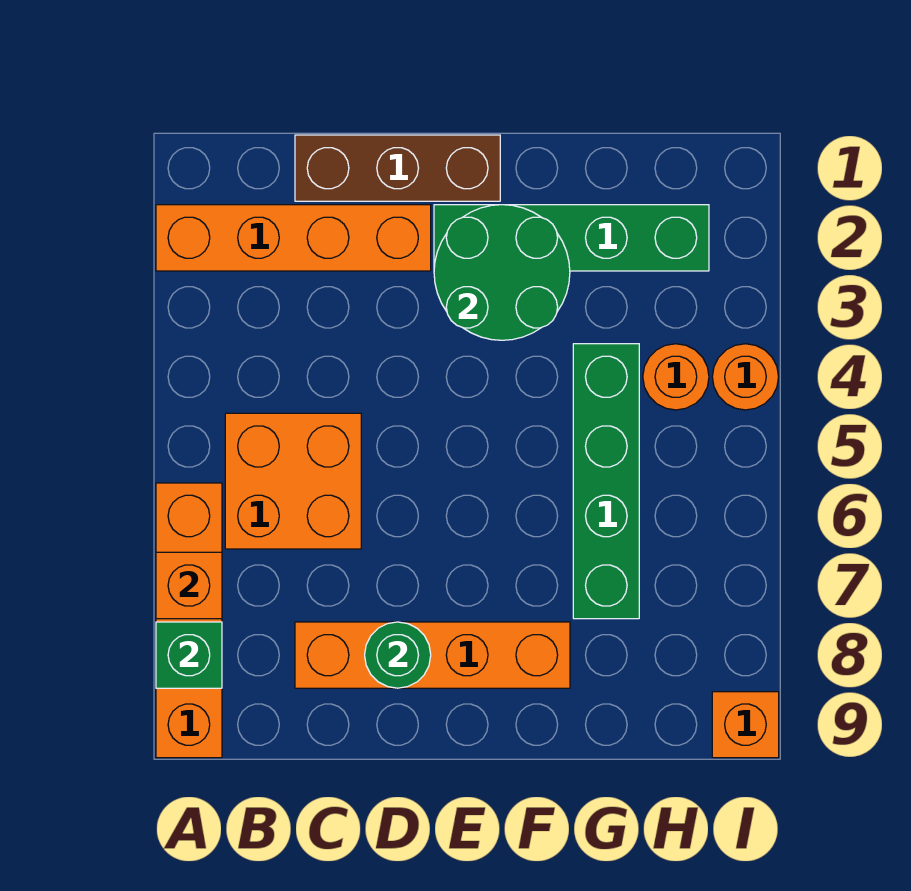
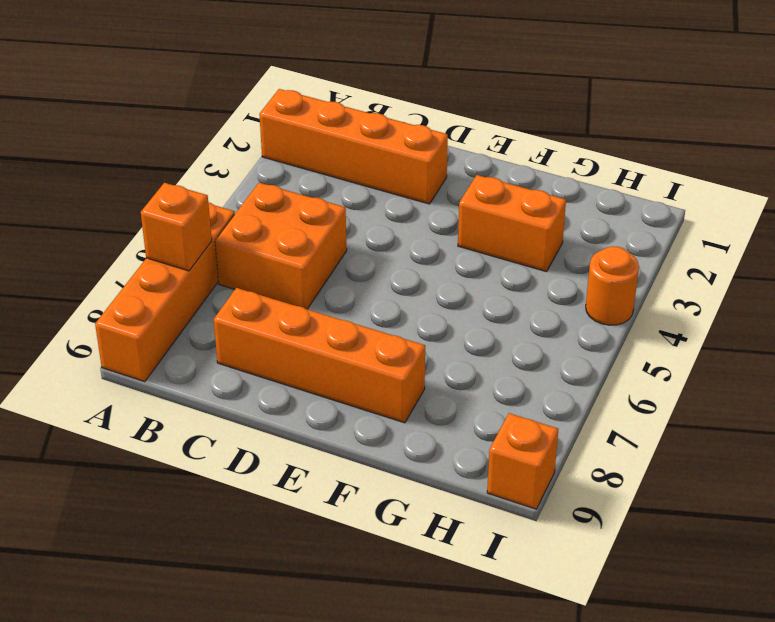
orange brick F3:G3 level 1 -> none
none -> brown brick C1:E1 level 1
none -> green brick E2:H2 level 1
none -> green brick G4:G7 level 1

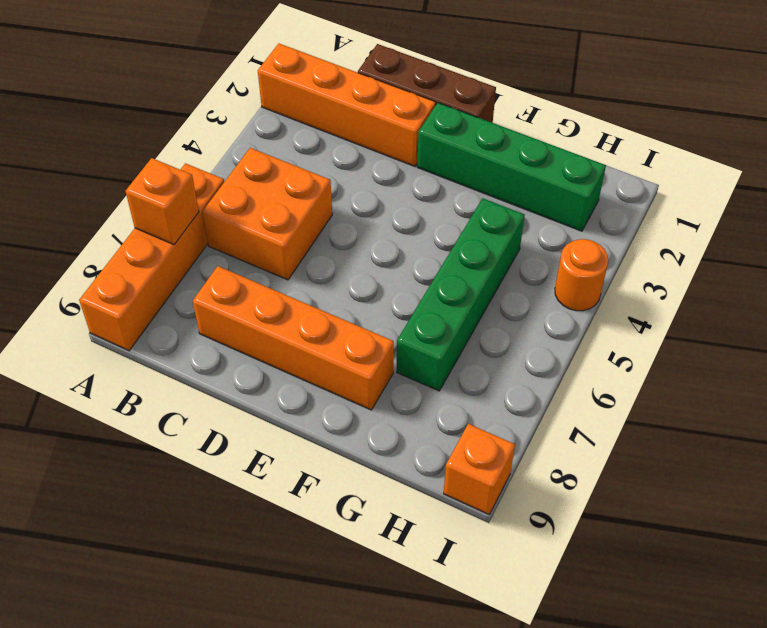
none -> orange round brick H4 level 1
none -> green brick A8 level 2
none -> green round brick D8 level 2

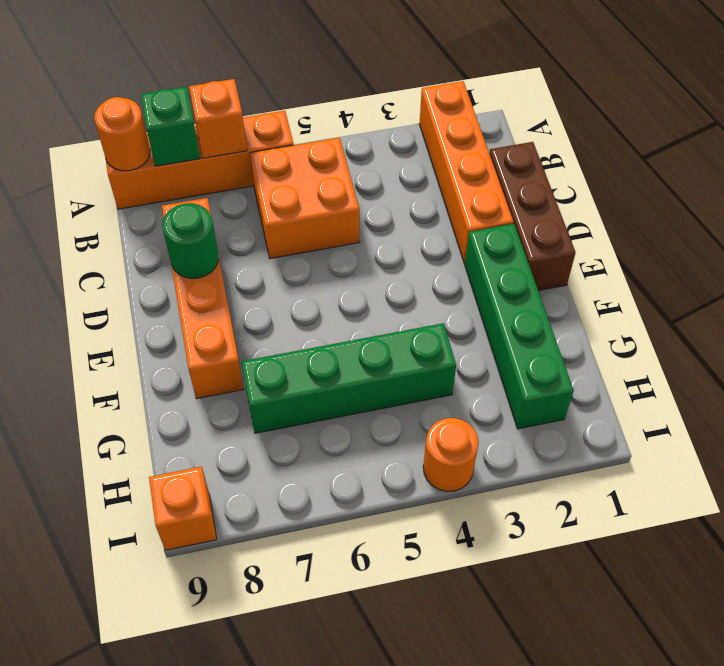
orange round brick A9 level 2 -> orange round brick H4 level 1
none -> green round brick E2:F3 level 2

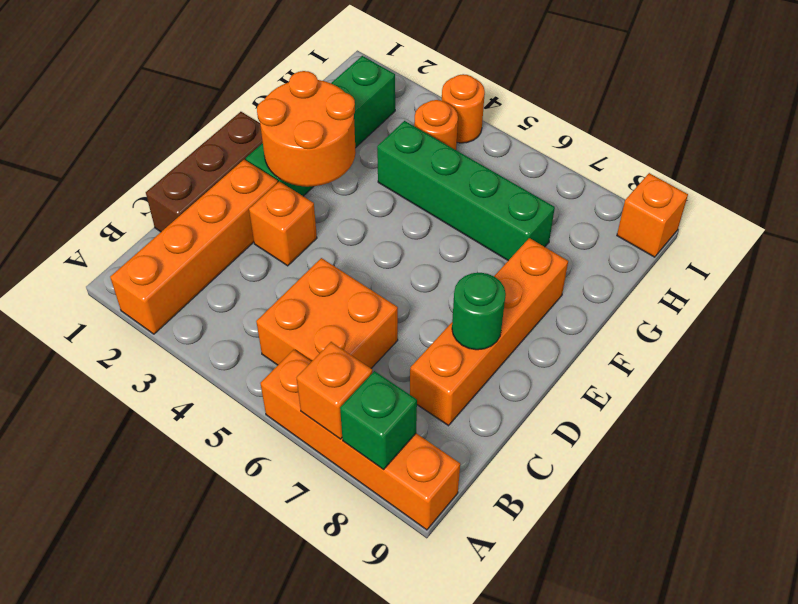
orange brick D3 level 1 -> none
orange round brick E2:F3 level 2 -> green round brick E2:F3 level 2

